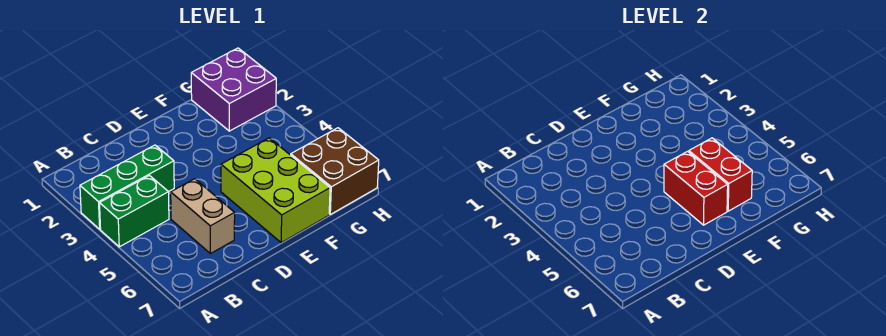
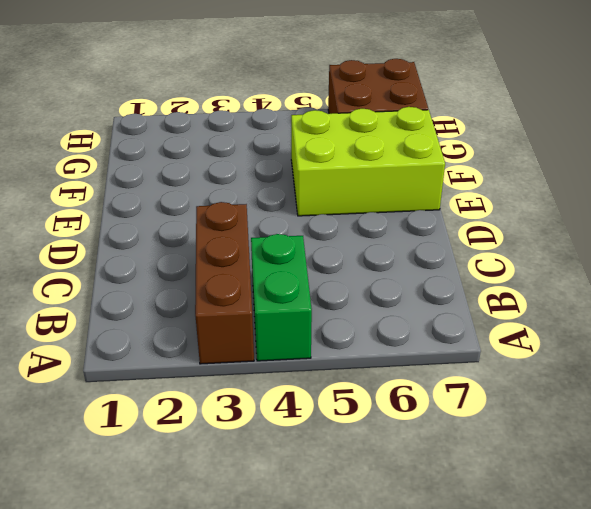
brown brick A3:C3 level 1 -> green brick A3:C3 level 1
none -> tan brick C5:C6 level 1
none -> purple brick G1:H2 level 1

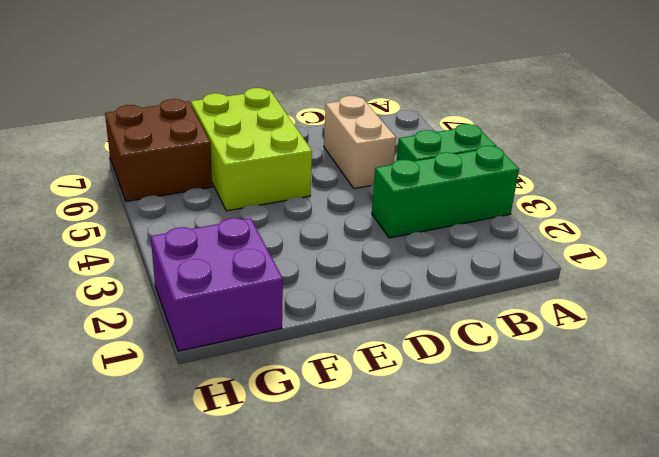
none -> red brick E5:E6 level 2
none -> red brick F5:F6 level 2

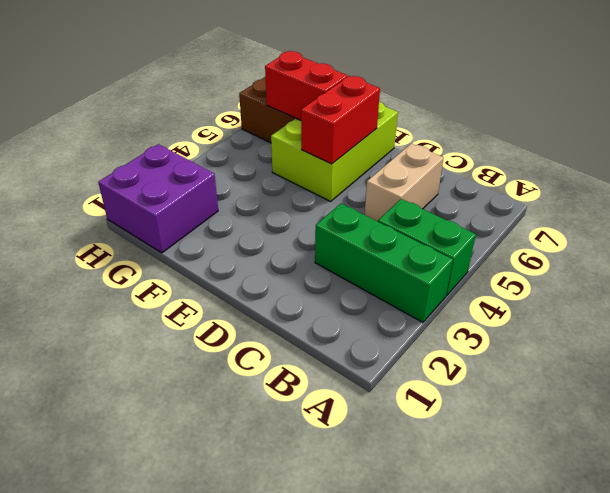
red brick F6:G6 level 2 -> red brick F5:F6 level 2

